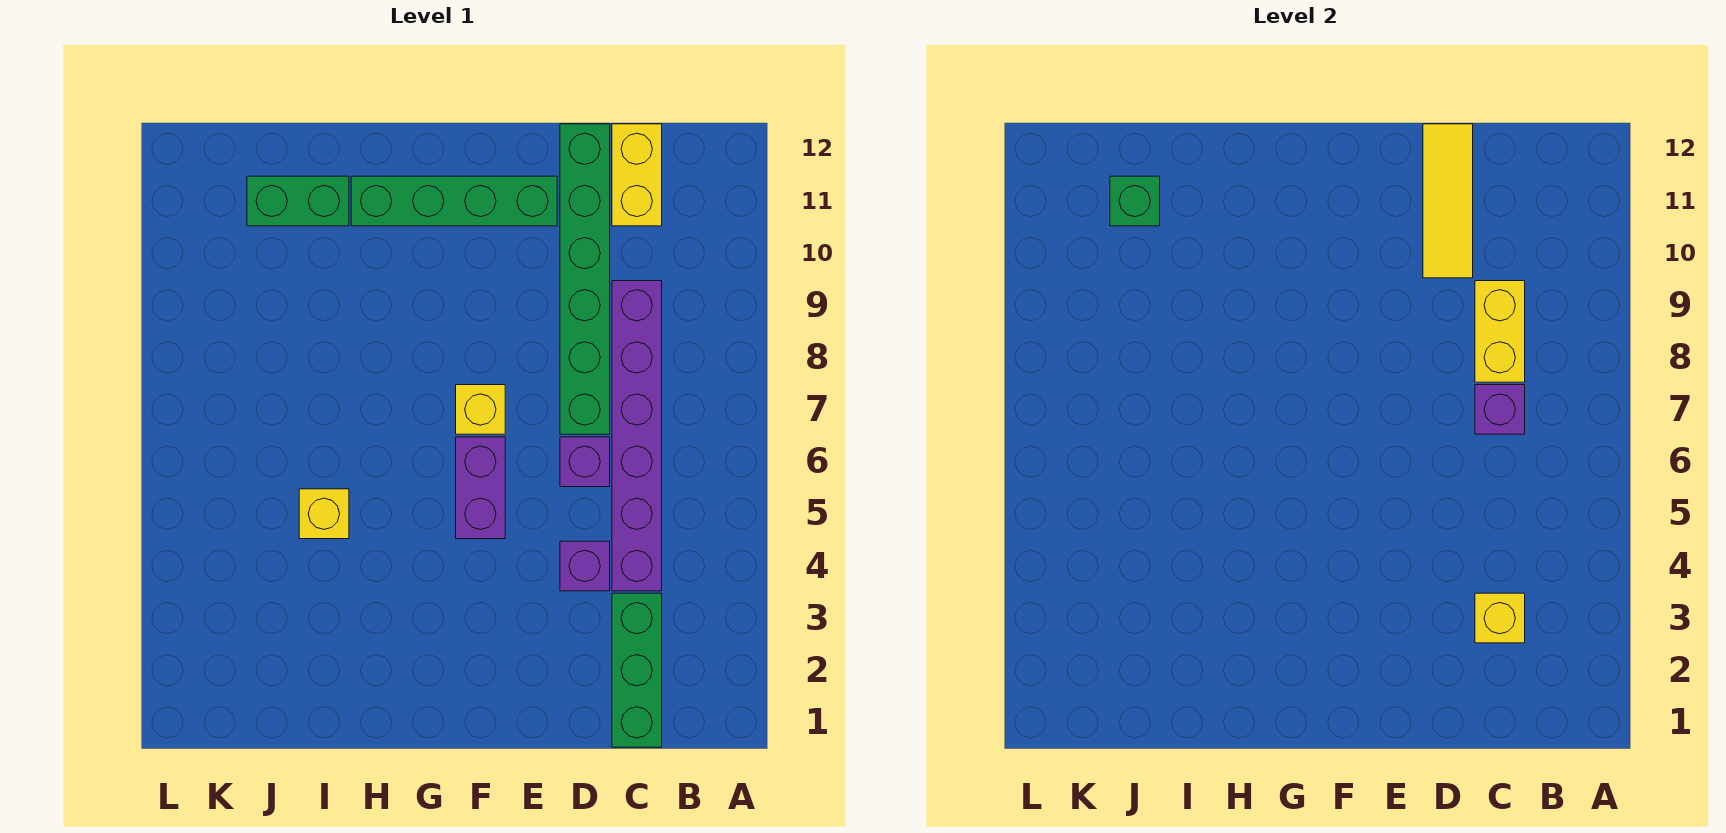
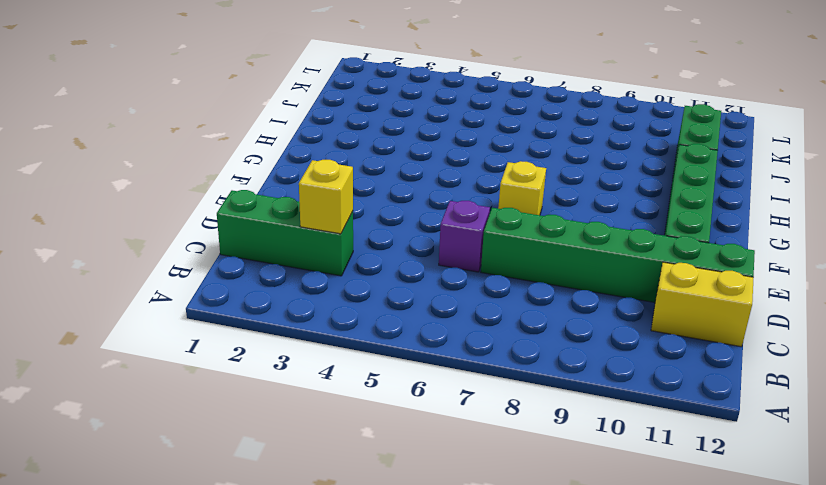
none -> purple brick C4:C9 level 1
none -> purple brick D4 level 1
none -> purple brick F5:F6 level 1

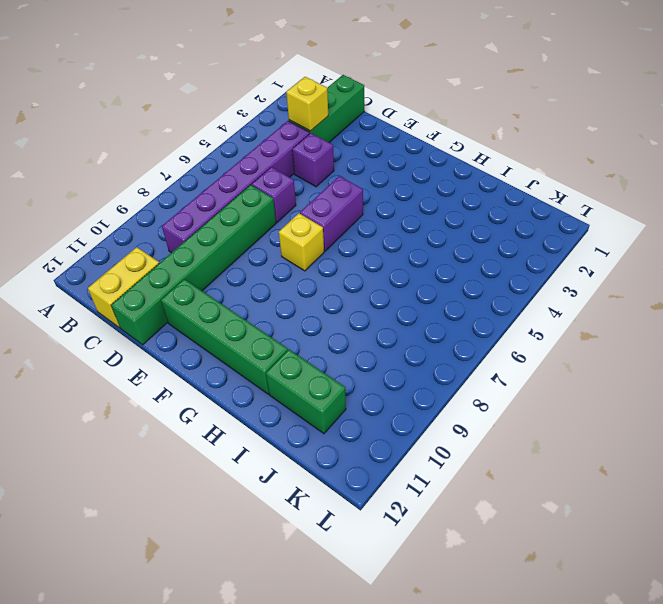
none -> yellow brick I5 level 1
none -> purple brick C7 level 2
none -> yellow brick C8:C9 level 2

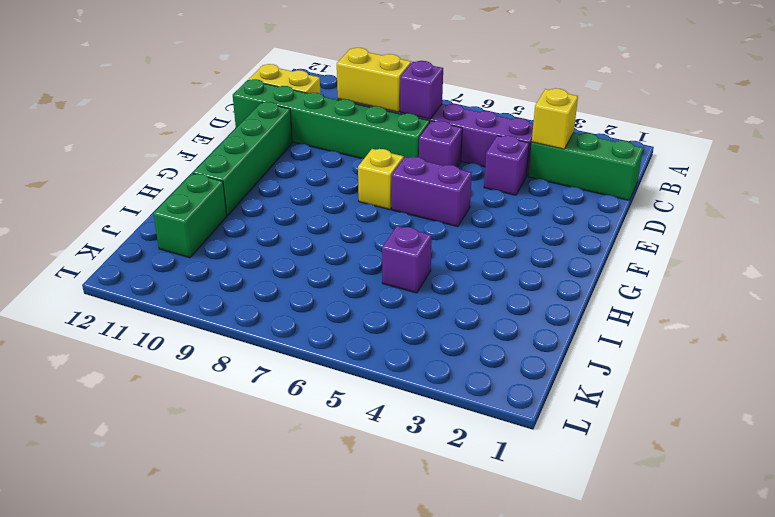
purple brick I5 level 1 -> yellow brick I5 level 1
none -> yellow tile D10:D12 level 2
none -> green brick J11 level 2

